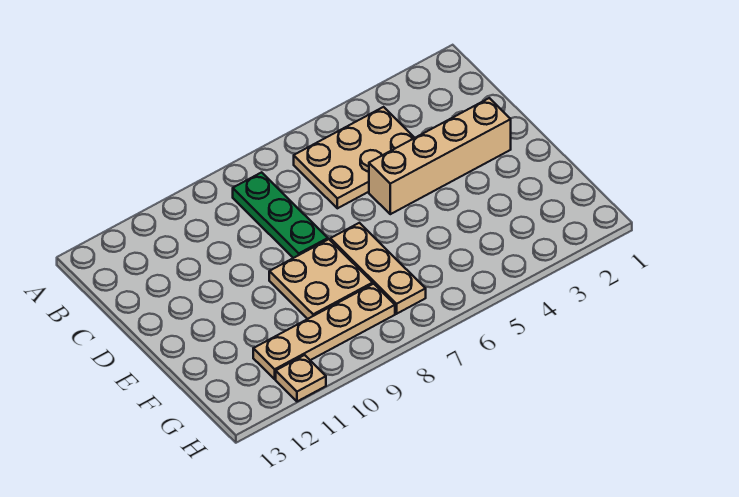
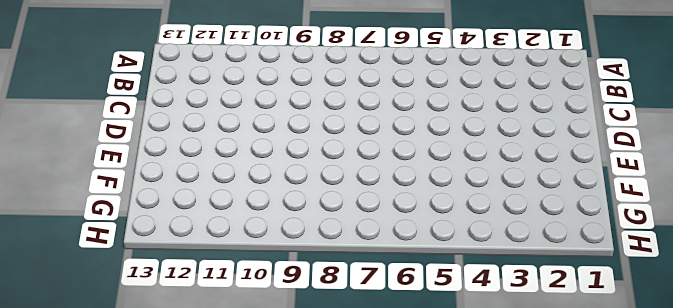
none -> tan plate B4:C6 level 1
none -> green plate B8:D8 level 1

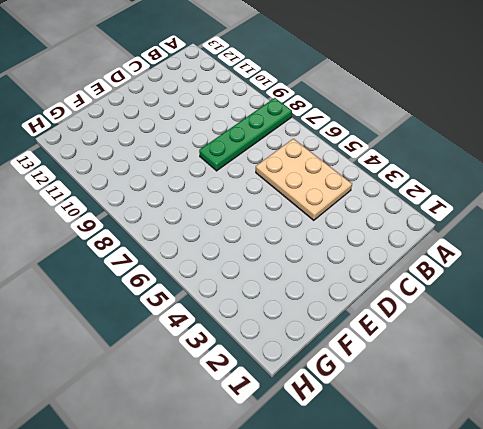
green plate A8:D8 level 1 -> green plate B8:D8 level 1
none -> tan brick D2:D5 level 1
none -> tan plate E7:G7 level 1

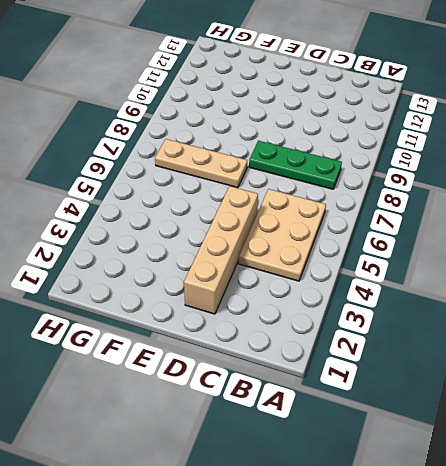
none -> tan plate E8:F9 level 1
none -> tan plate G8:G11 level 1

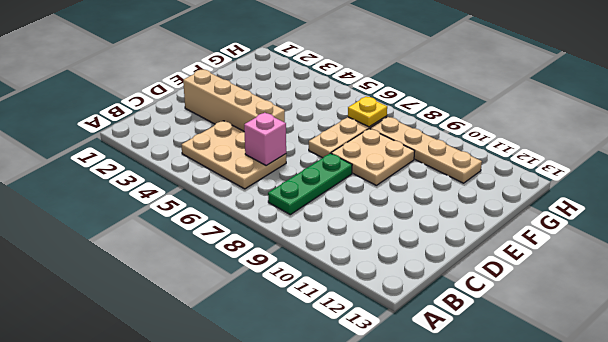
pink brick C6 level 2 -> none
yellow plate G7 level 2 -> none
none -> tan plate H11 level 1

